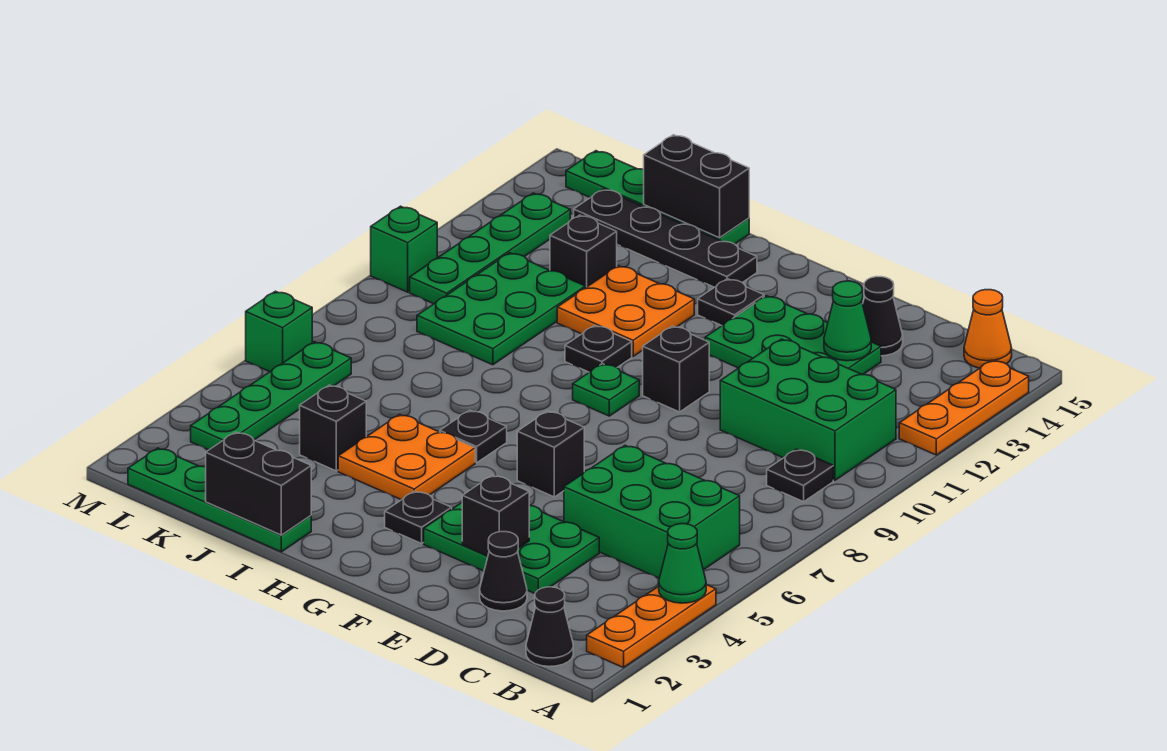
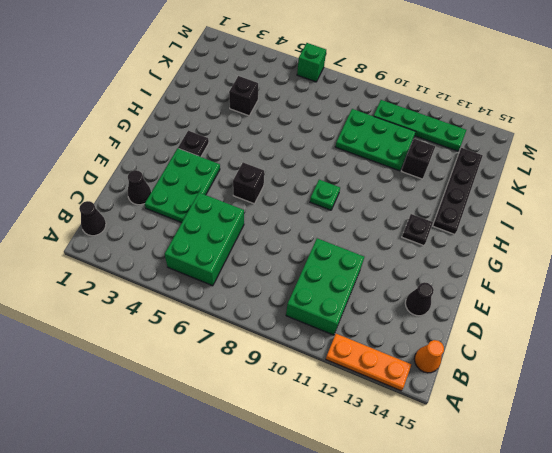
none -> orange plate A2:A4 level 1
none -> black plate B9 level 1
none -> green plate D12:F13 level 1
none -> black brick F10 level 1

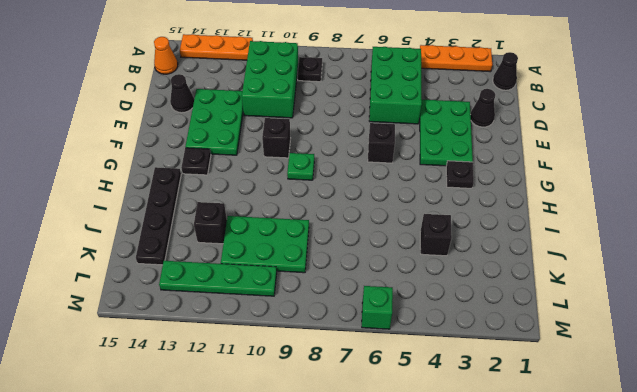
none -> orange plate H4:I5 level 1
none -> black plate H6 level 1
none -> black plate H10 level 1
none -> orange plate H11:I12 level 1

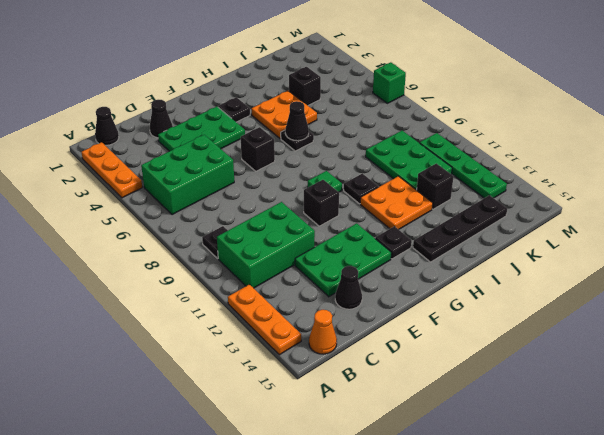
black cone H6 level 2 -> none
none -> green plate I1:L1 level 1
none -> green plate I15:L15 level 1
none -> green plate L3:L6 level 1
none -> green brick M10 level 1

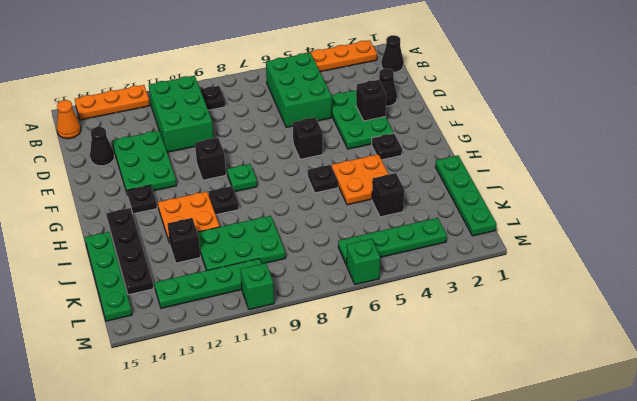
none -> green cone A4 level 2
none -> green cone D13 level 2
none -> black brick I1:J1 level 2
none -> black brick I15:J15 level 2

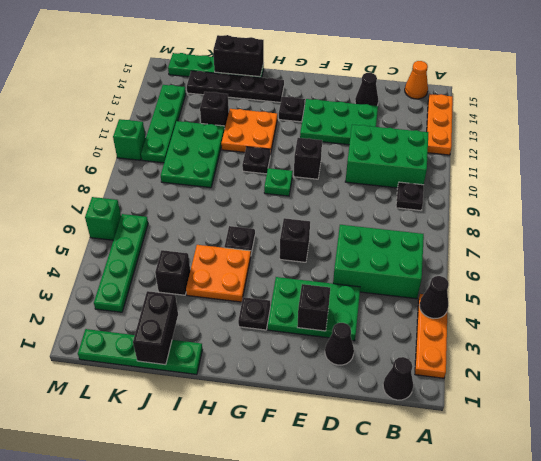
black cone A4 level 2 -> green cone A4 level 2
black brick J1:J2 level 2 -> black brick I1:J1 level 2
none -> green cone D13 level 2

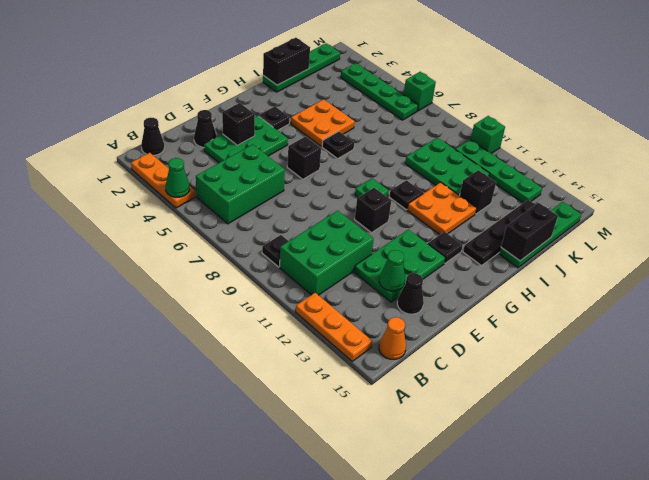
none -> black brick J4 level 1

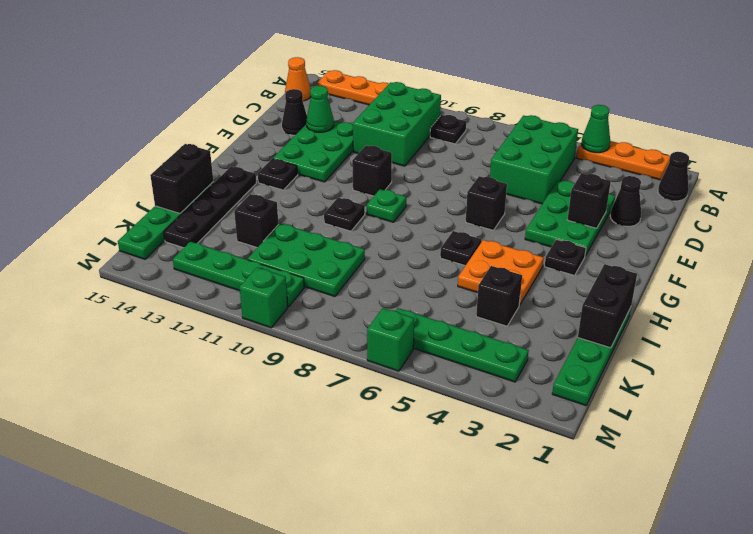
none -> orange plate H11:I12 level 1

